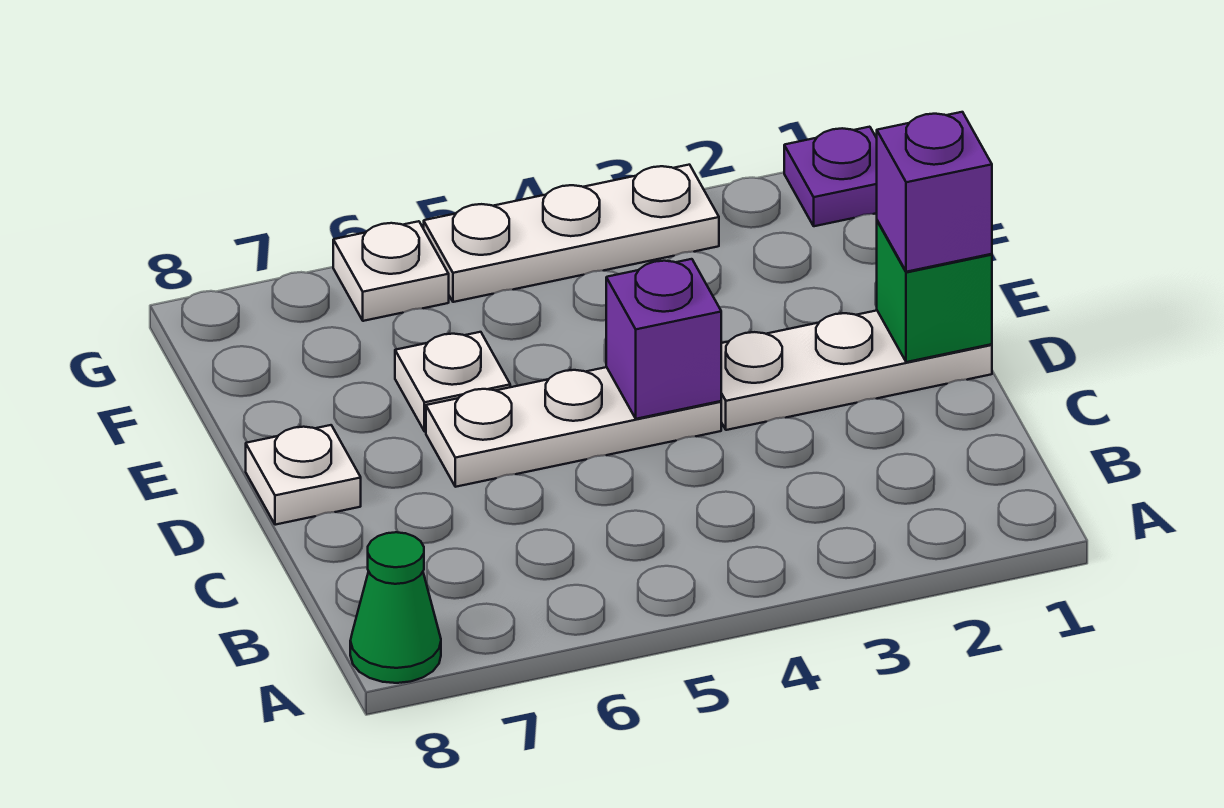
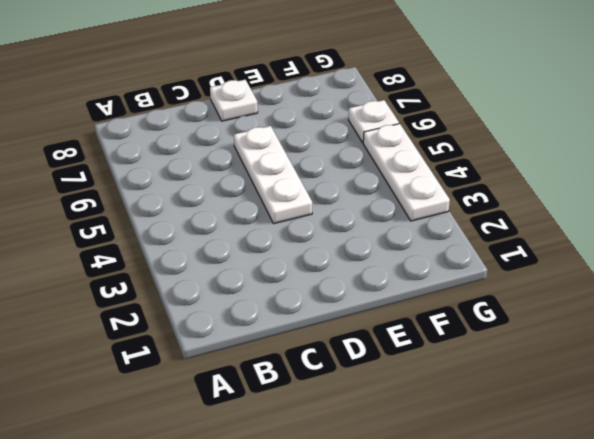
none -> green cone A8 level 1
none -> white plate D1:D3 level 1

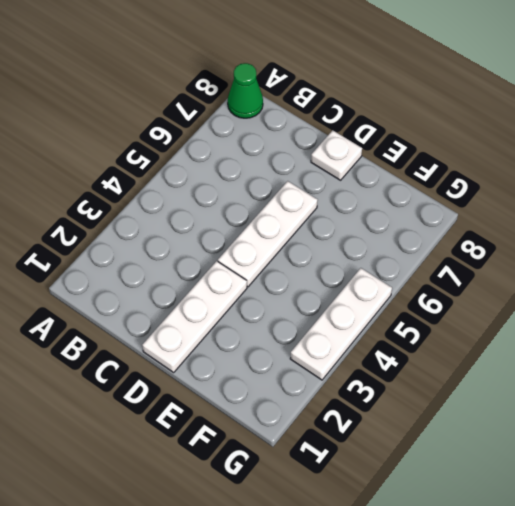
none -> white plate E6 level 1
none -> purple plate G1 level 1

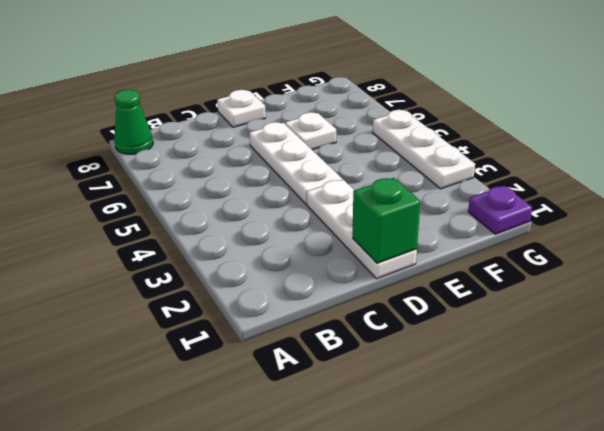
none -> white plate G6 level 1
none -> purple brick D4 level 2

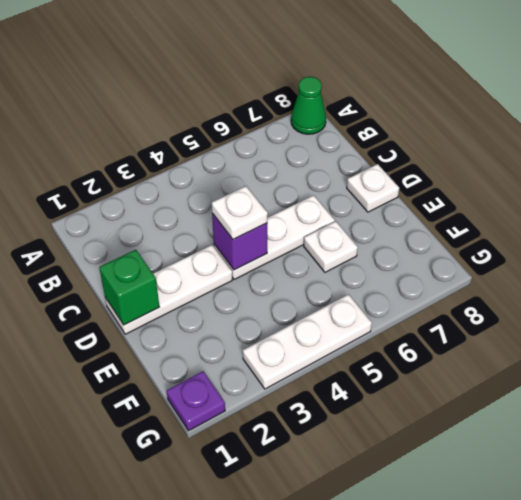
white plate D4 level 3 -> white plate G6 level 1
none -> purple brick D1 level 3

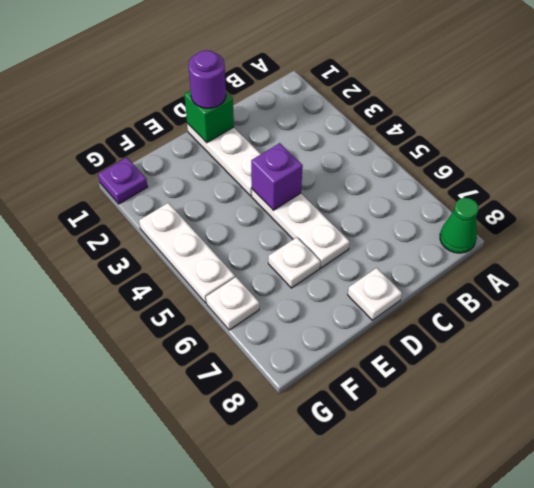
purple round brick D1 level 3 -> purple brick D1 level 3

